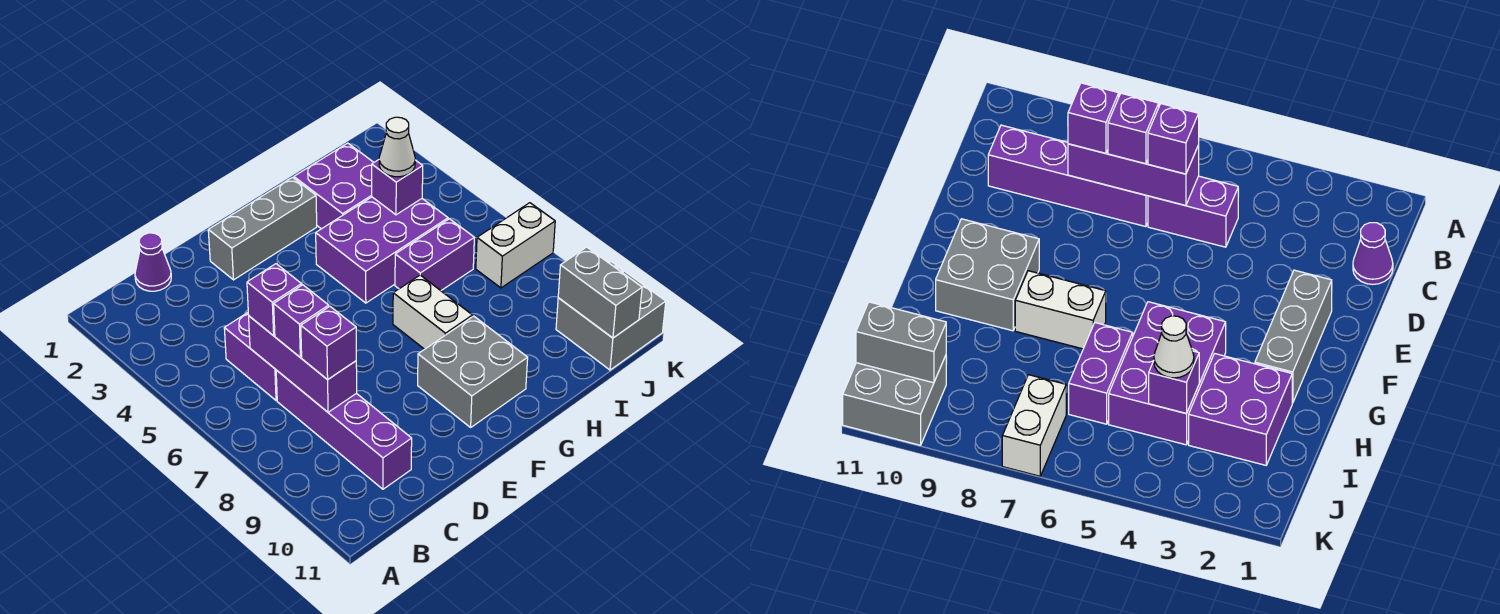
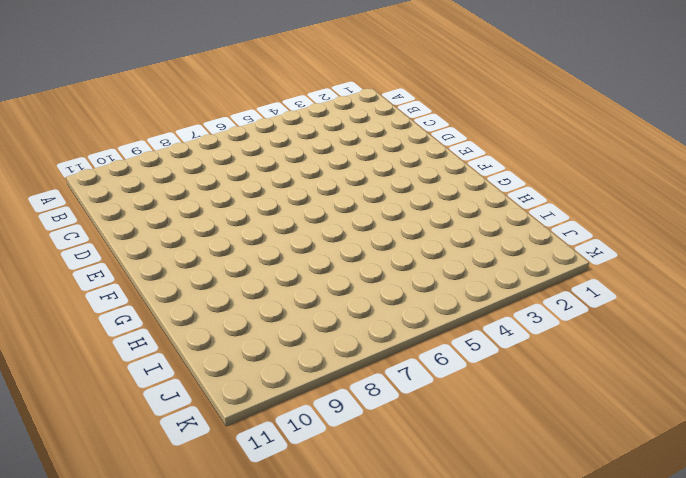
none -> purple cone C1 level 1
none -> purple brick C5:C6 level 1
none -> purple brick C7:C10 level 1

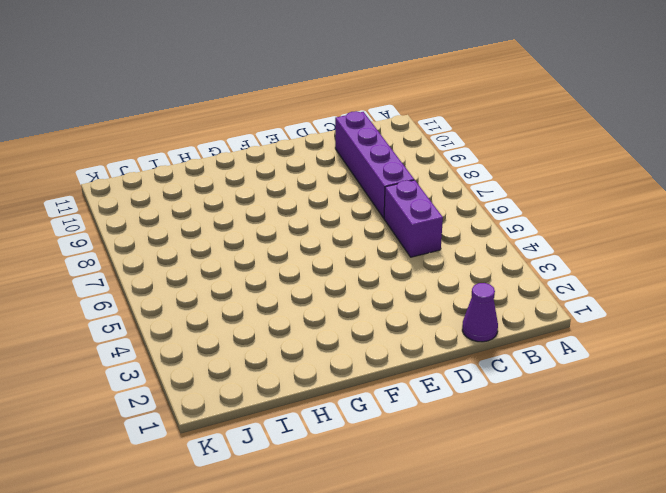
none -> grey brick E2:G2 level 1
none -> grey brick F9:G10 level 1
none -> purple brick G4:I5 level 1

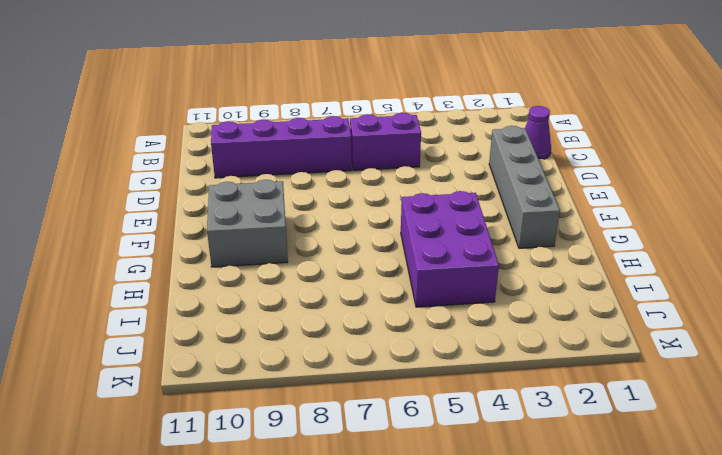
grey brick D2:G2 level 1 -> grey brick E2:G2 level 1
none -> white brick G7:G8 level 1
none -> purple brick H2:I3 level 1
none -> purple brick H6:I6 level 1

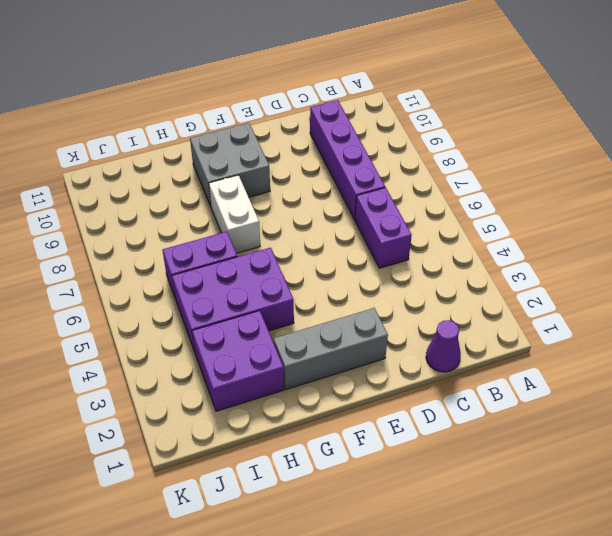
none -> white brick J7:K7 level 1
none -> grey brick J10:K11 level 1
none -> purple brick C6:C8 level 2

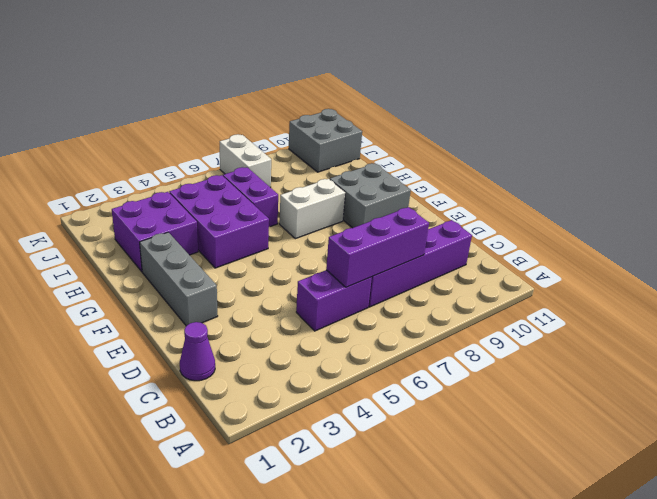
none -> purple brick I4 level 2
none -> grey brick J10:J11 level 2
none -> purple brick C6 level 3

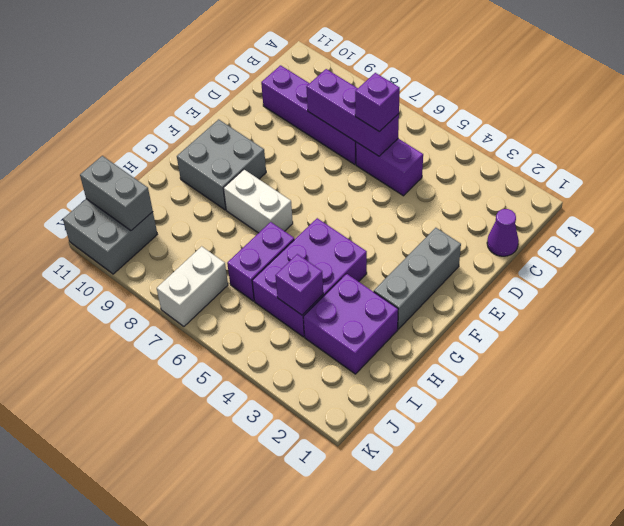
none -> purple brick C7 level 3
none -> purple brick C8 level 3
none -> white cone I4 level 3

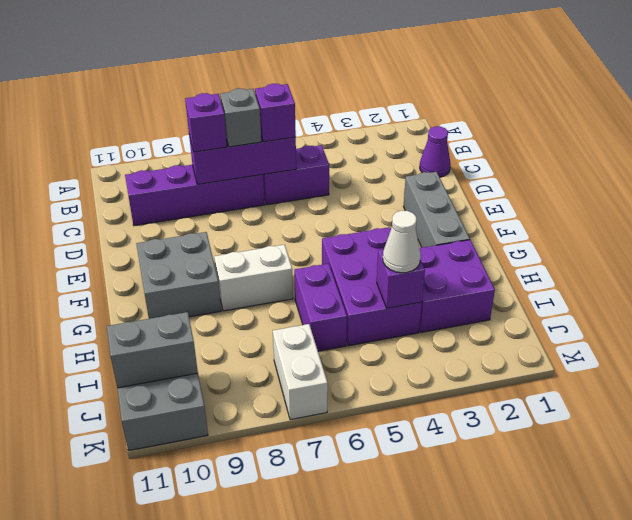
grey brick C7 level 3 -> purple brick C7 level 3

